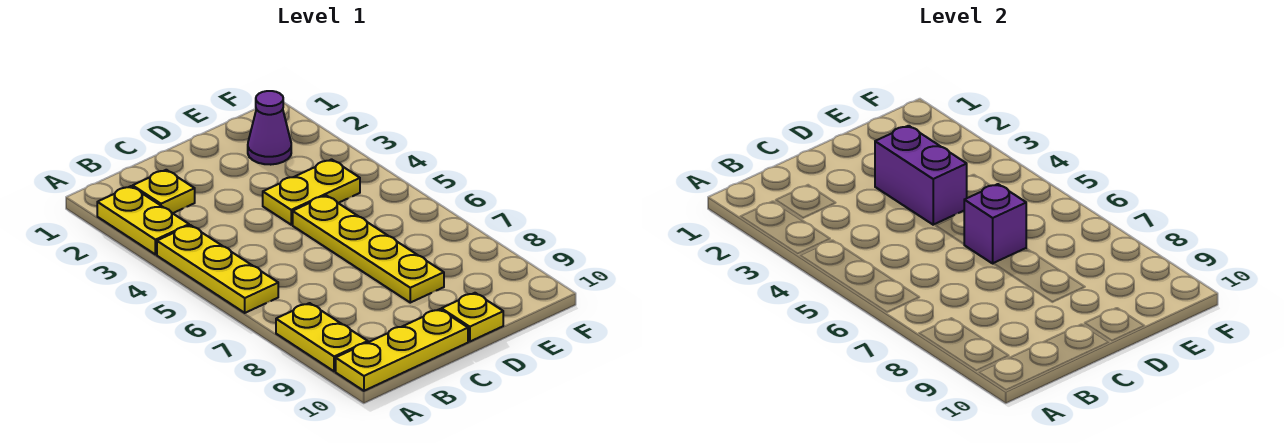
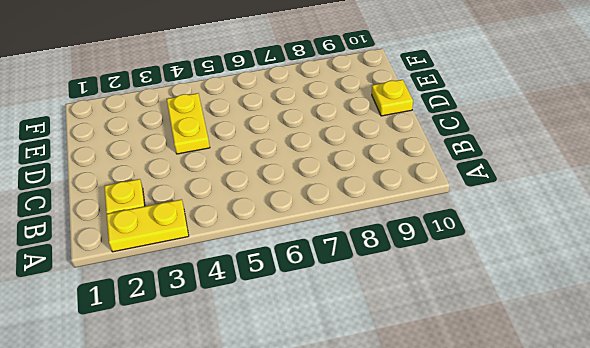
none -> yellow plate A4:A6 level 1
none -> yellow plate A8:A9 level 1

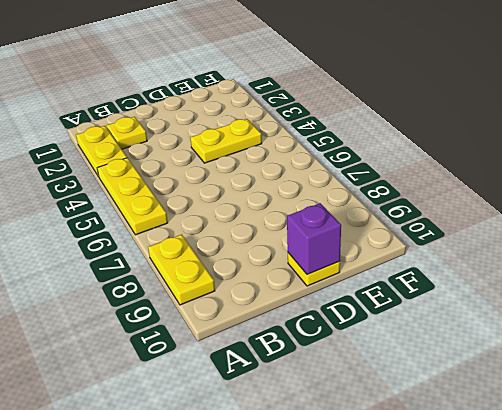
purple brick D10 level 2 -> purple brick D6 level 2
none -> yellow plate A10:C10 level 1
none -> yellow plate D5:D8 level 1

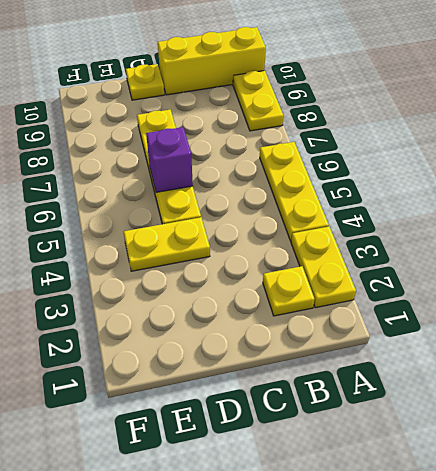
yellow brick A10:C10 level 1 -> yellow plate A10:C10 level 1
none -> purple cone E2 level 1
none -> purple brick D3:D4 level 2

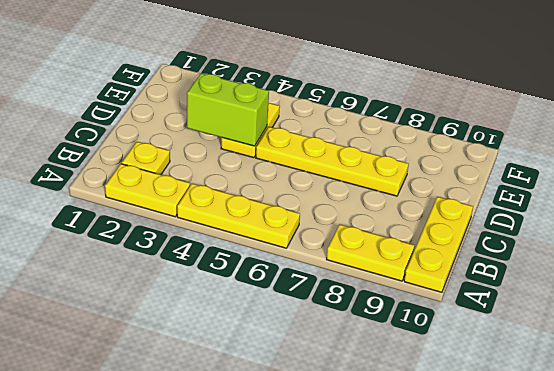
lime brick D3:D4 level 2 -> purple brick D3:D4 level 2
none -> yellow plate D10 level 1
none -> purple cone E2 level 1

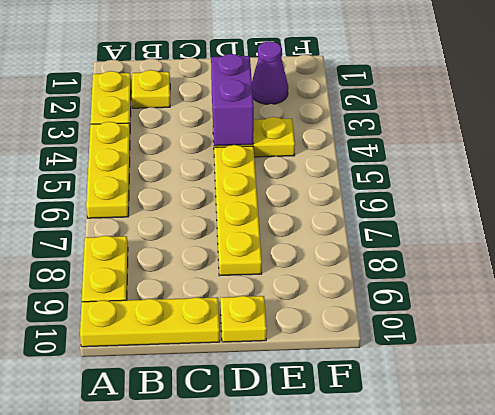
none -> purple brick D6 level 2

